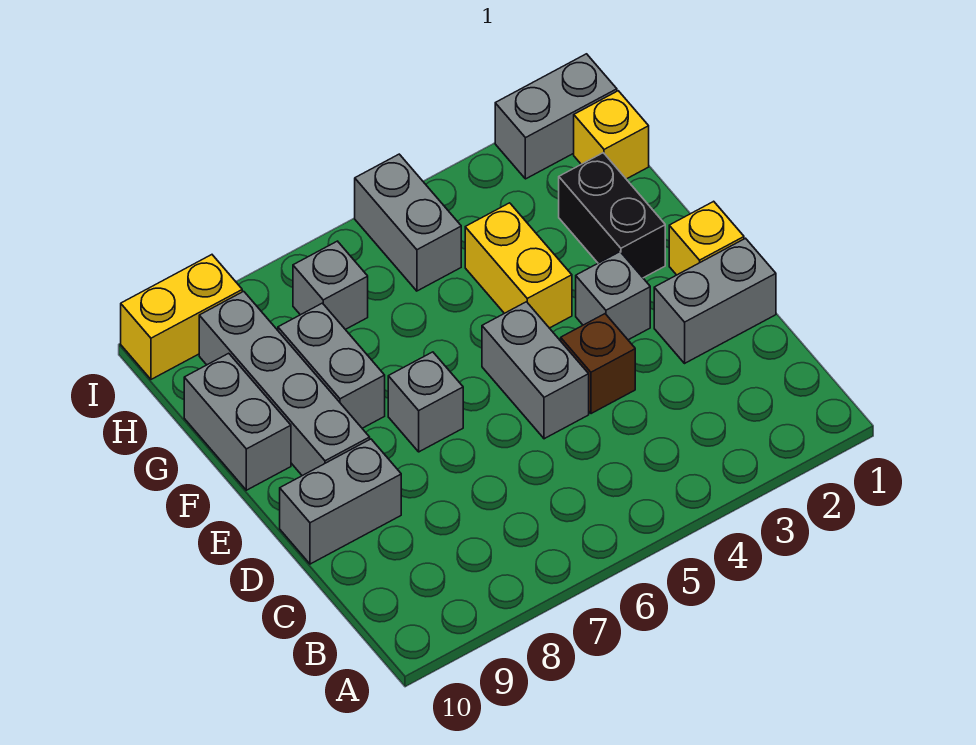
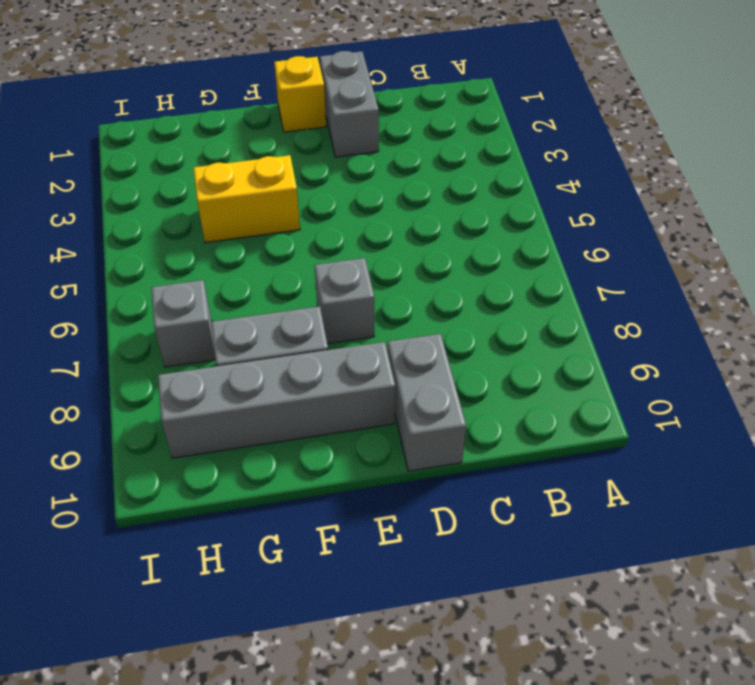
none -> brown brick D4 level 1
none -> grey brick D5:E5 level 1
none -> grey brick E3 level 1

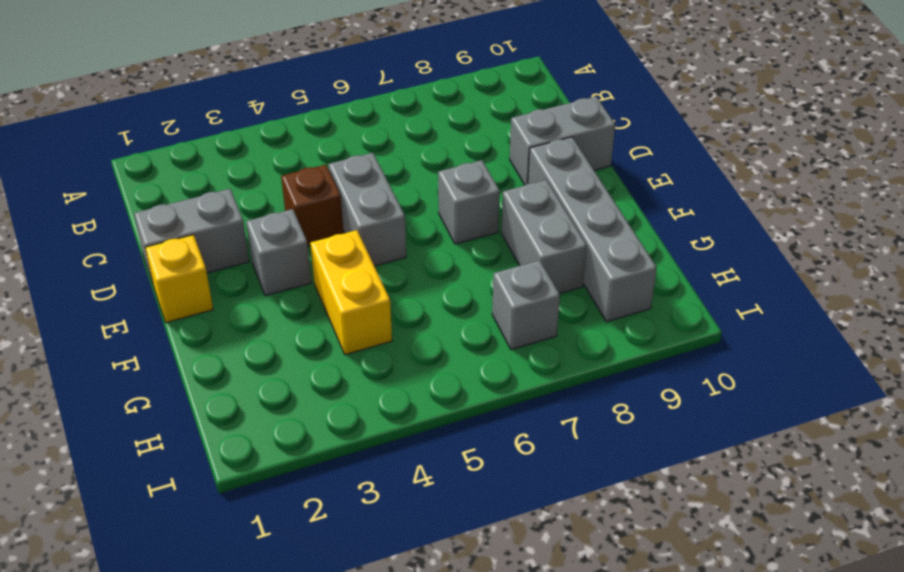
none -> black brick F2:G2 level 1
none -> grey brick F10:G10 level 1
none -> yellow brick H1 level 1

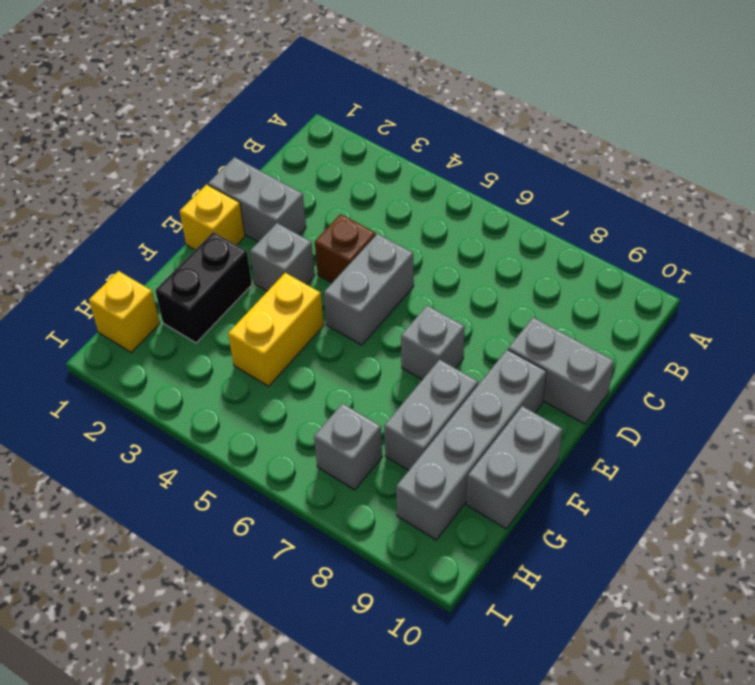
none -> grey brick H5:I5 level 1
none -> grey brick I1:I2 level 1
none -> yellow brick I9:I10 level 1

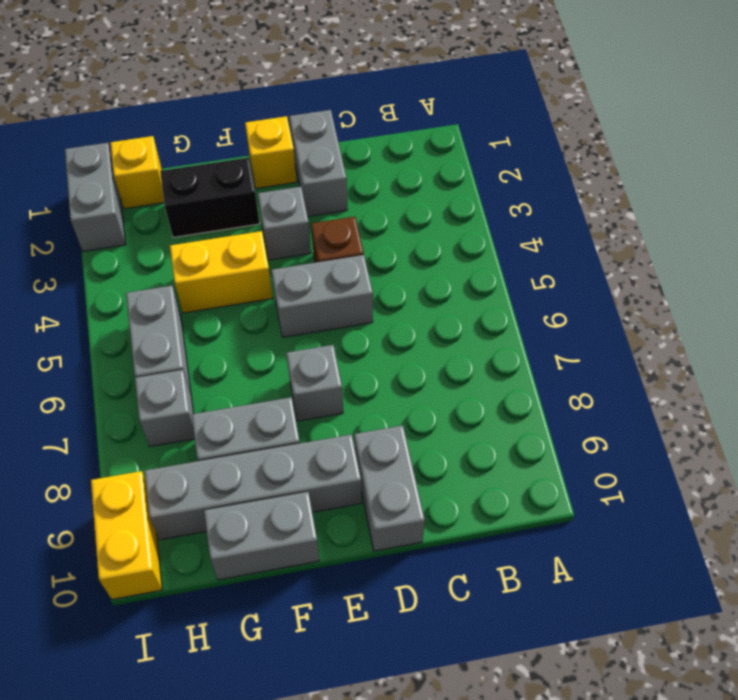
grey brick H5:H6 level 1 -> grey brick H5:I5 level 1

